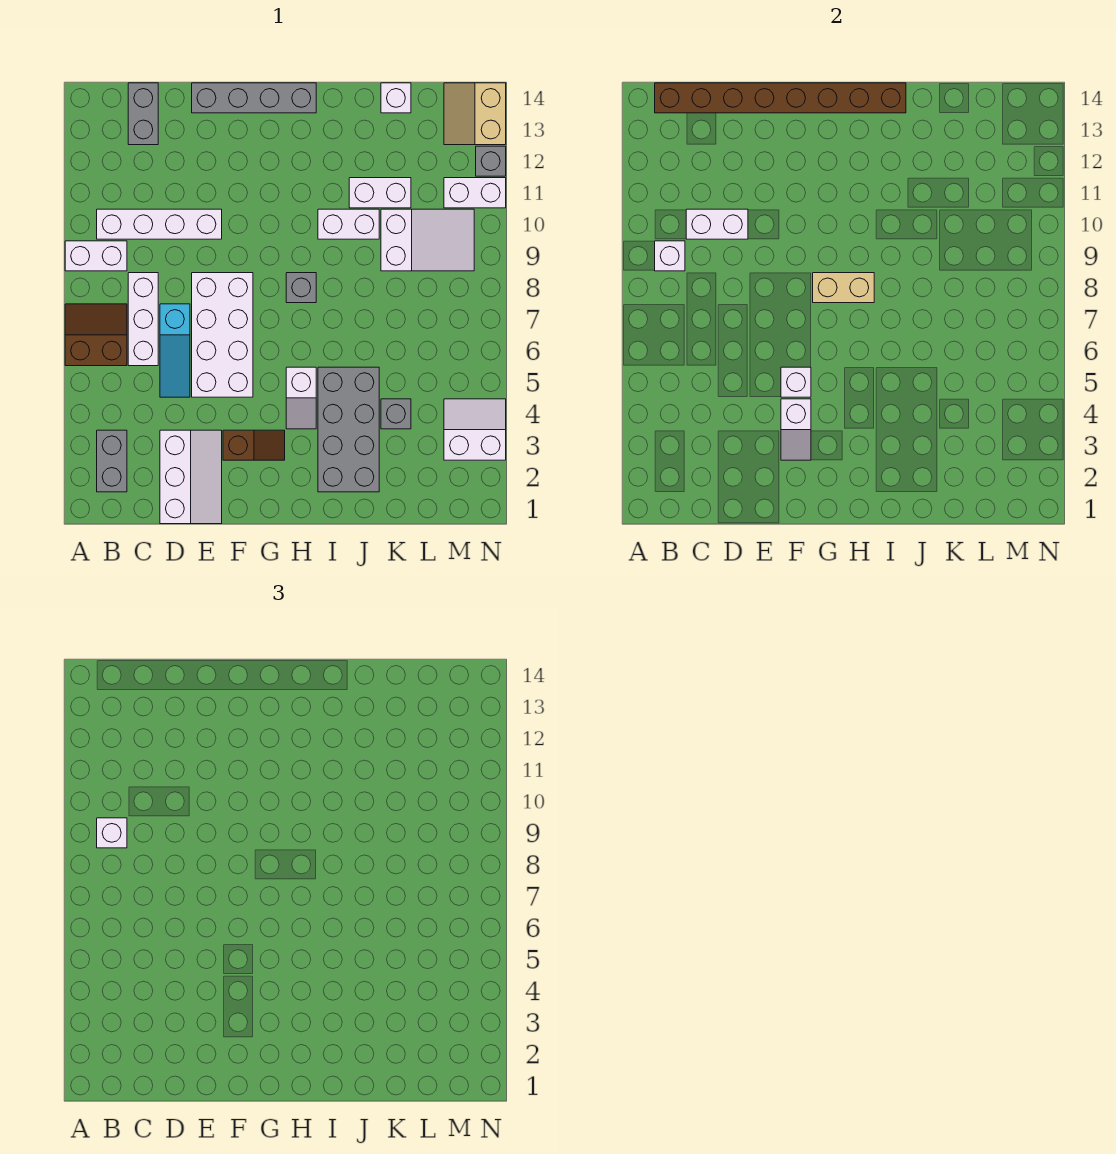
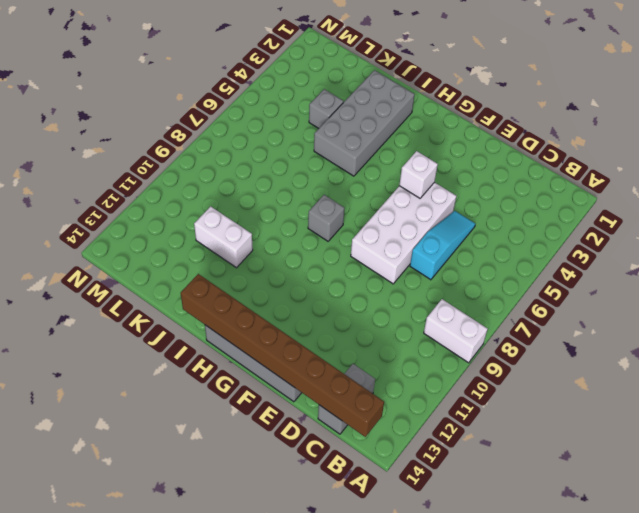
none -> brown slope A6:B7 level 1 top 6
none -> grey brick B2:B3 level 1
none -> white brick B10:E10 level 1
none -> white brick C6:C8 level 1

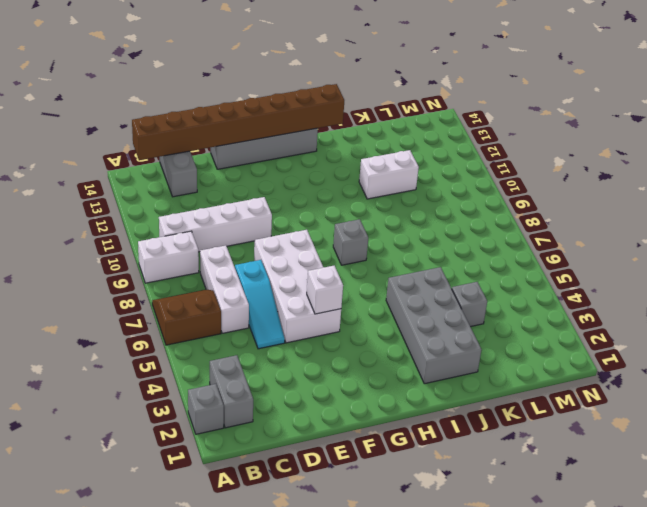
grey brick A2 level 1 -> grey brick N12 level 1
none -> white slope D1:E3 level 1 top D
none -> brown slope F3:G3 level 1 top F
none -> white slope H4:H5 level 1 top 5
none -> white brick I10:J10 level 1

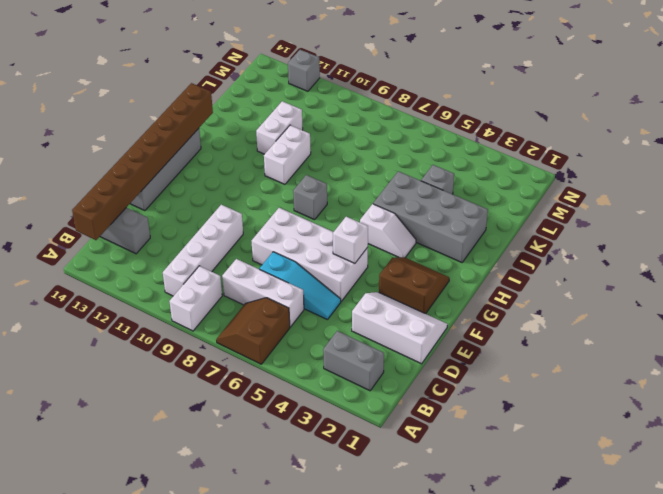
brown slope F2:G3 level 1 top F -> brown slope F3:G3 level 1 top F
none -> white slope K9:M10 level 1 top K
none -> white brick K14 level 1
none -> white slope M3:N4 level 1 top 3
none -> white brick M11:N11 level 1

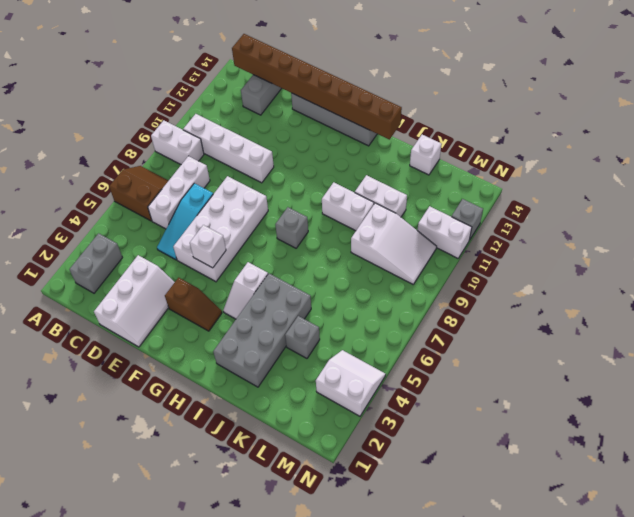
none -> tan slope M13:N14 level 1 top N
none -> white brick B9 level 2
none -> white brick C10:D10 level 2
none -> white slope F3:F4 level 2 top 4

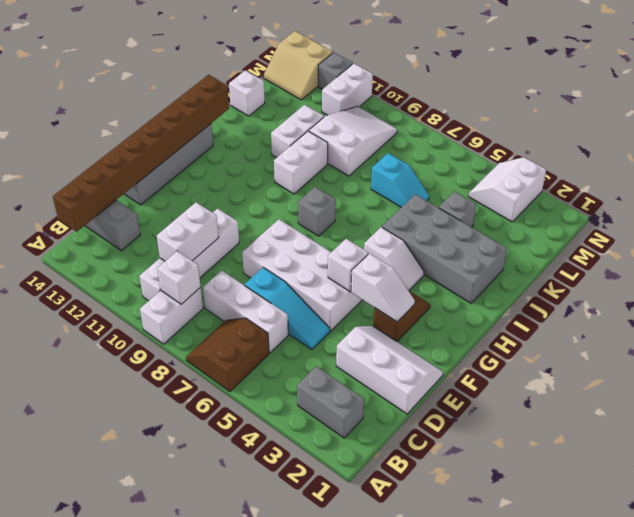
cyan slope K6:K7 level 1 top 7 -> none
none -> tan brick G8:H8 level 2
none -> white brick B9 level 3

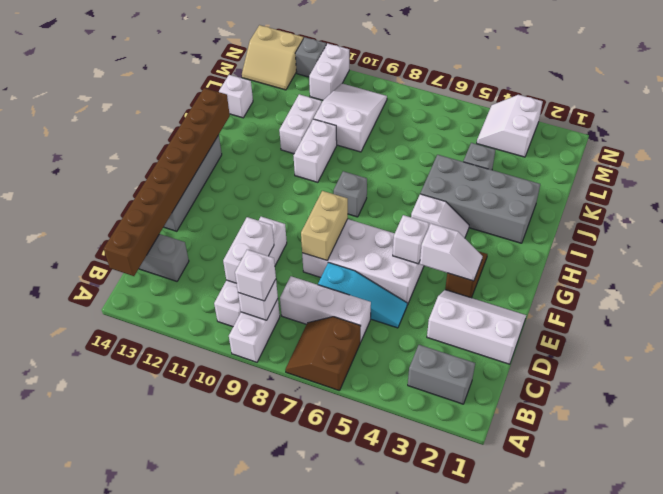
tan brick E8:F8 level 2 -> tan brick G8:H8 level 2

